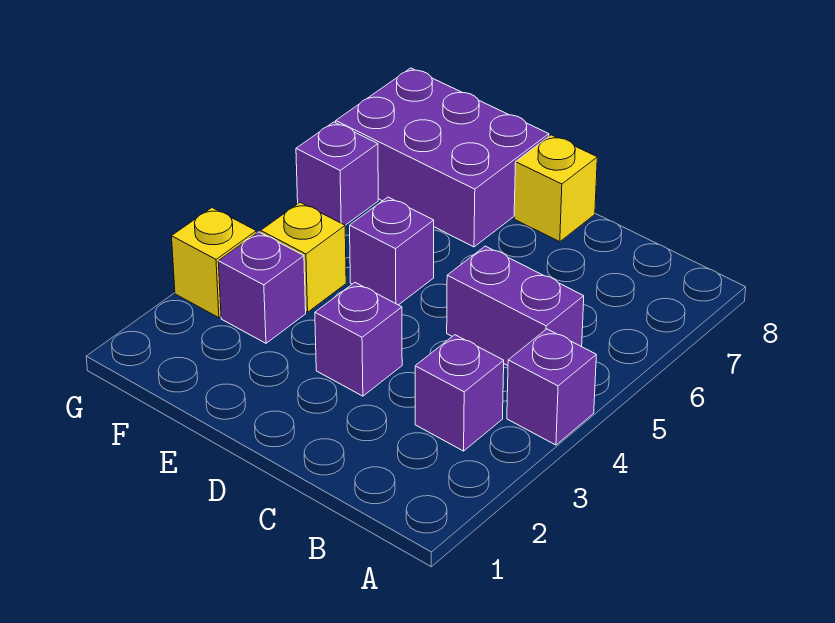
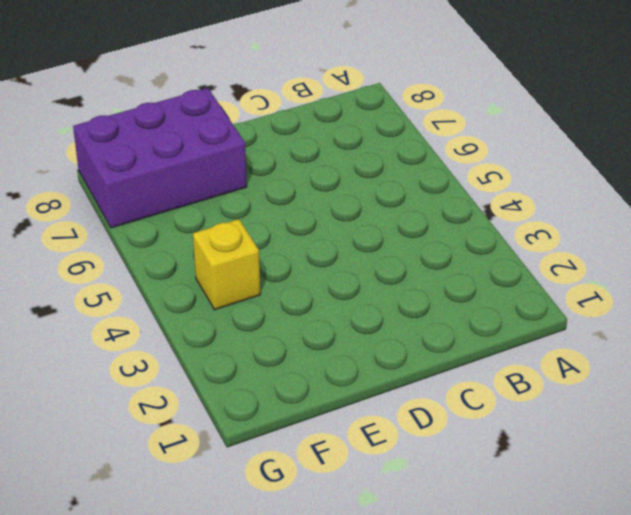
none -> purple brick A4 level 1
none -> purple brick B3 level 1

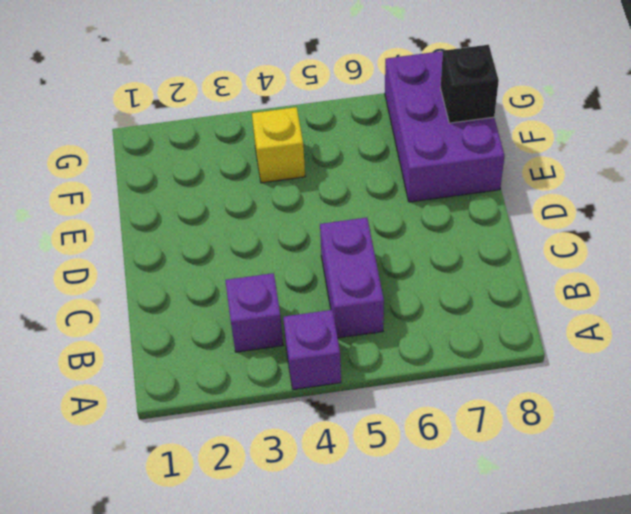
black brick F8 level 2 -> none
none -> purple brick D3 level 1
none -> yellow brick D8 level 1

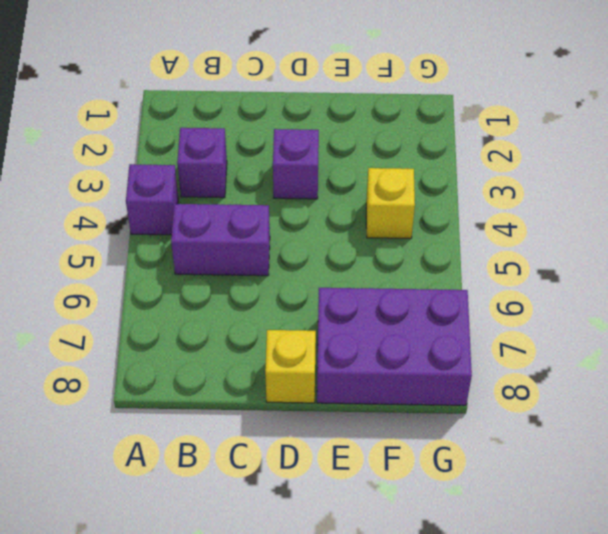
none -> purple brick E5 level 1
none -> purple brick F3 level 1

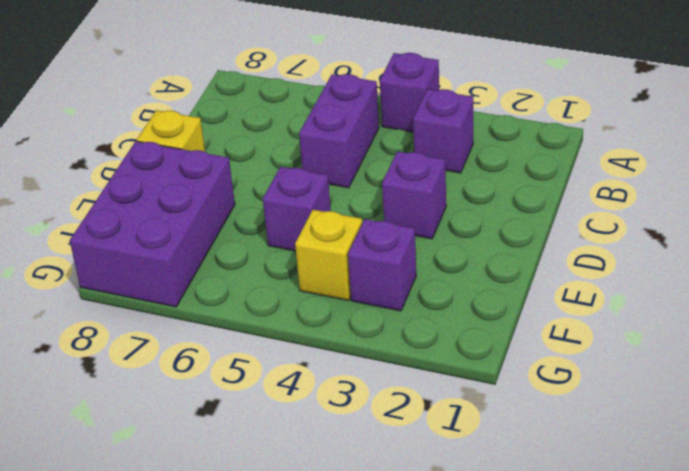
none -> yellow brick G3 level 1
none -> purple brick G6 level 1

